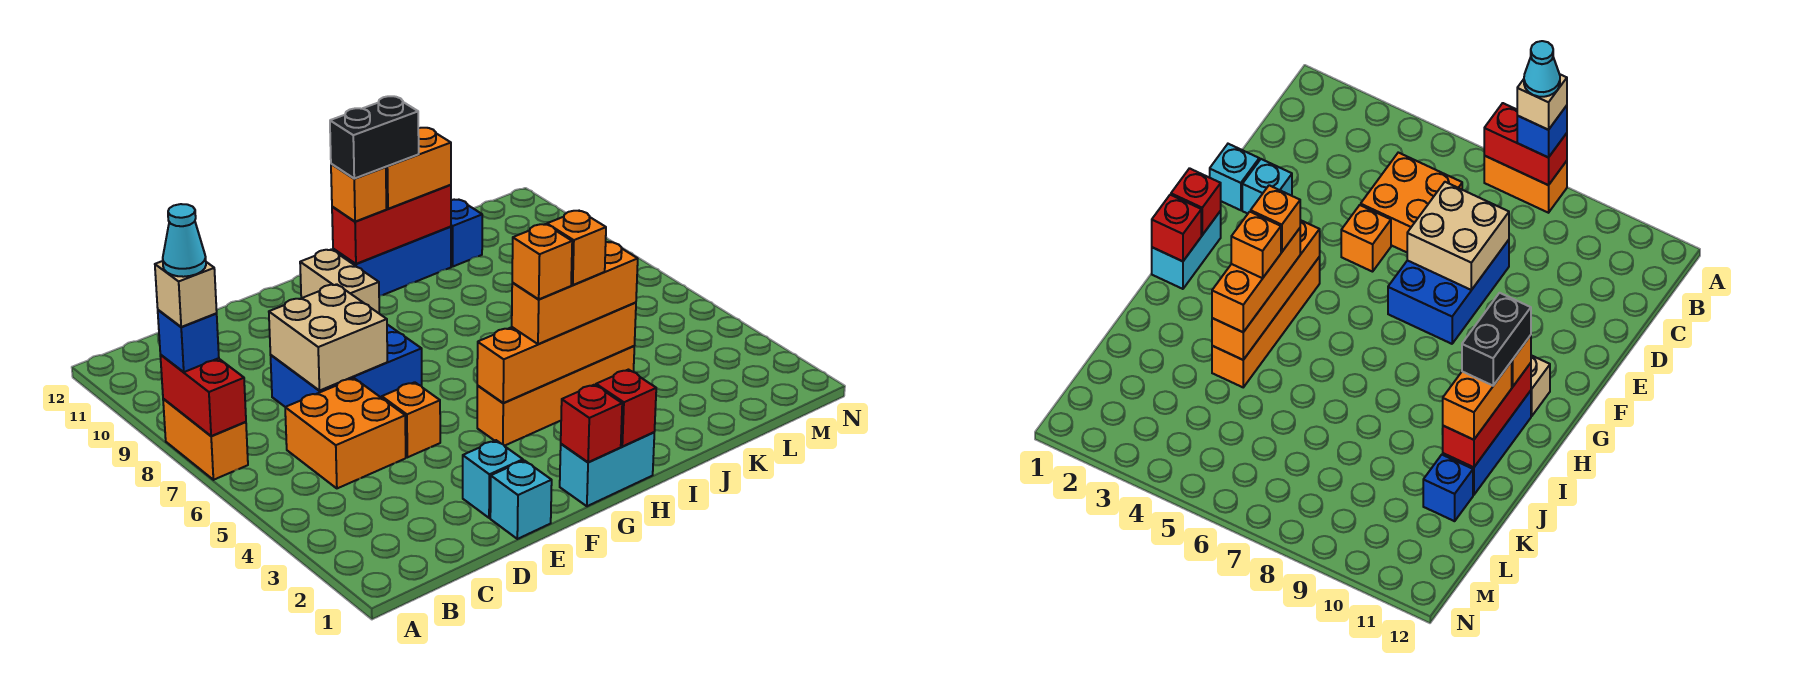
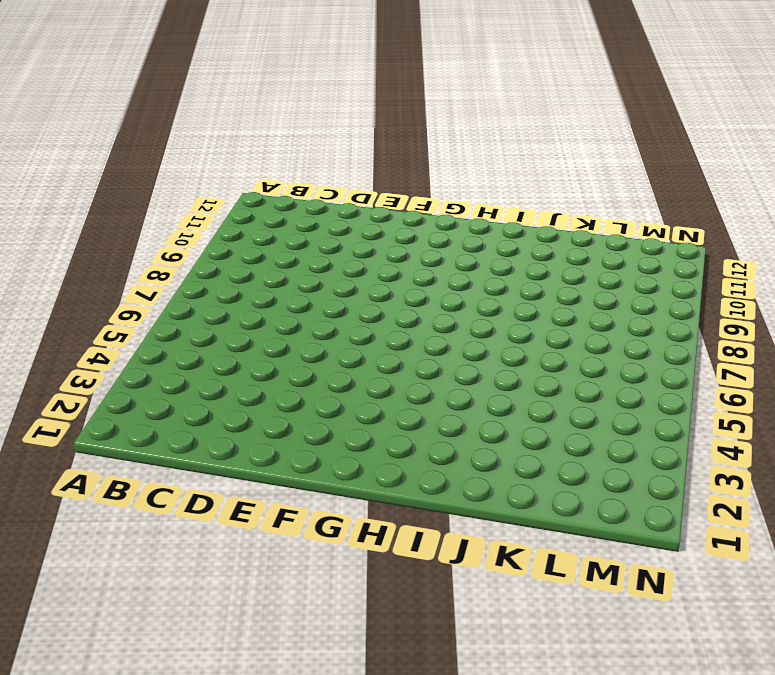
none -> orange brick A7:A8 level 1
none -> orange brick C5:D6 level 1
none -> blue brick D7:F8 level 1

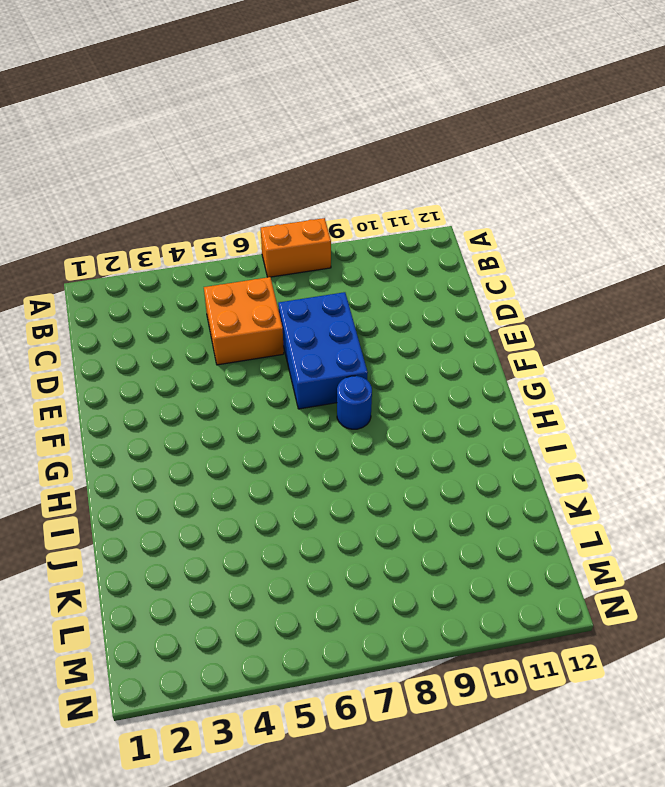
blue round brick G8 level 1 -> none
none -> cyan brick E1 level 1
none -> cyan brick E2 level 1
none -> orange brick E5 level 1

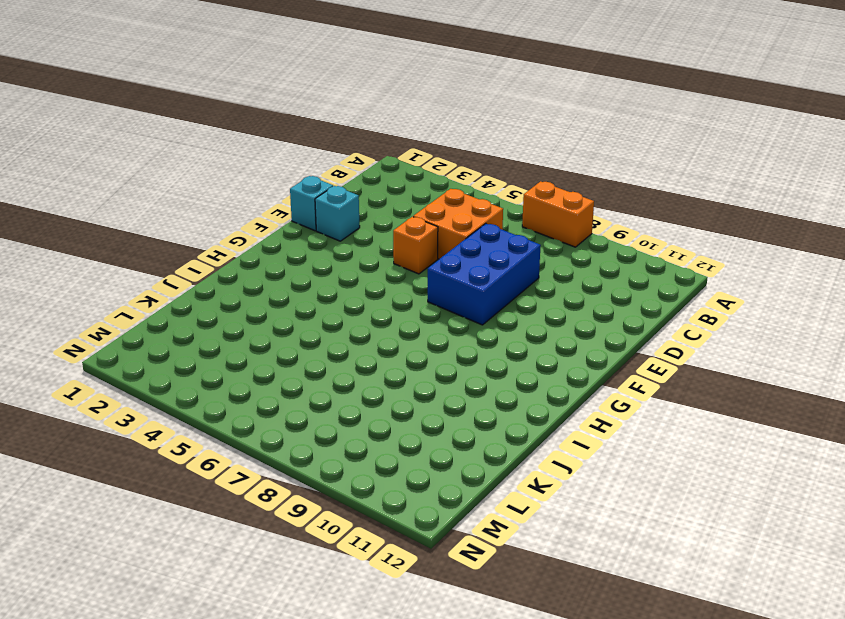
none -> cyan brick G1:H1 level 1
none -> orange brick G4:J4 level 1
none -> tan brick G10:G11 level 1

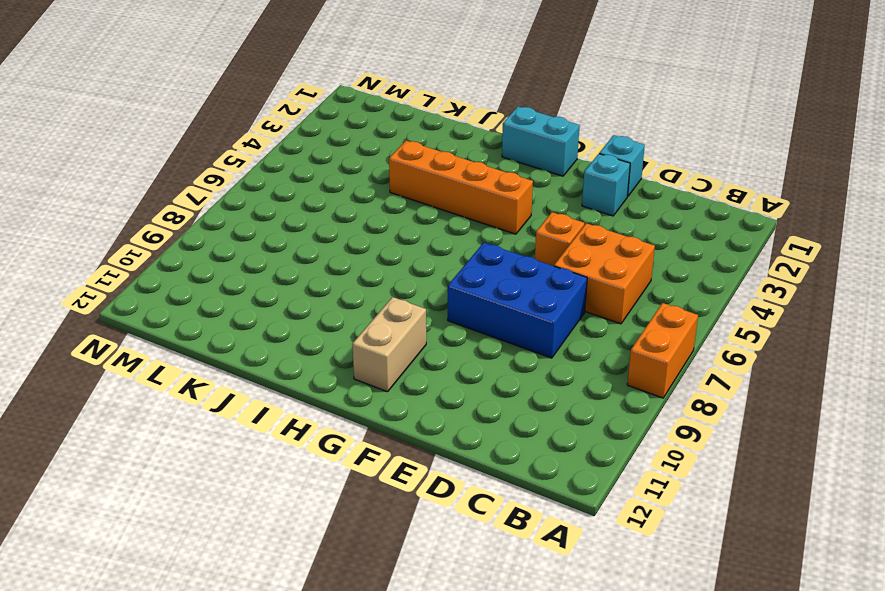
none -> blue brick H11:J11 level 1
none -> blue brick K11 level 1
none -> red brick A7:A8 level 2

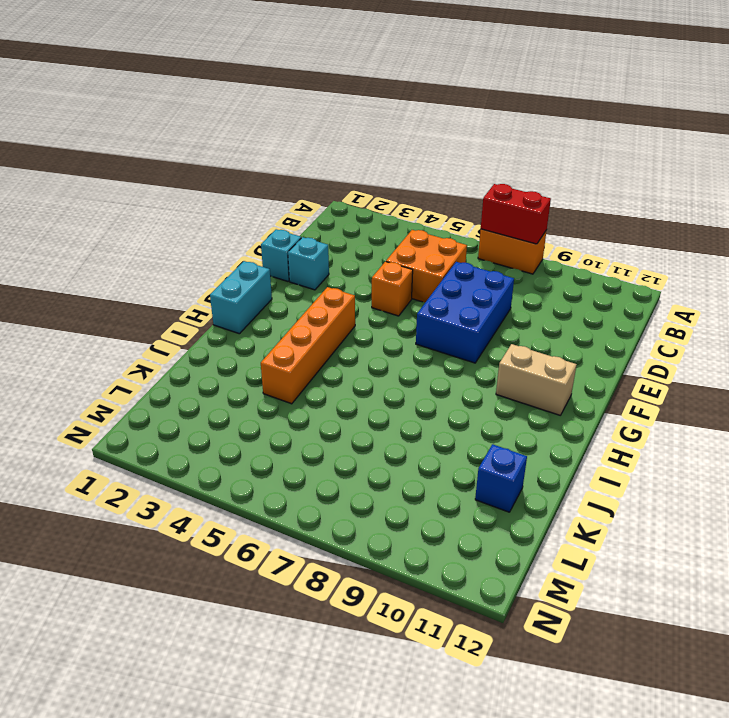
none -> blue brick H11:J11 level 1
none -> tan brick D7:E8 level 2
none -> red brick G1 level 2

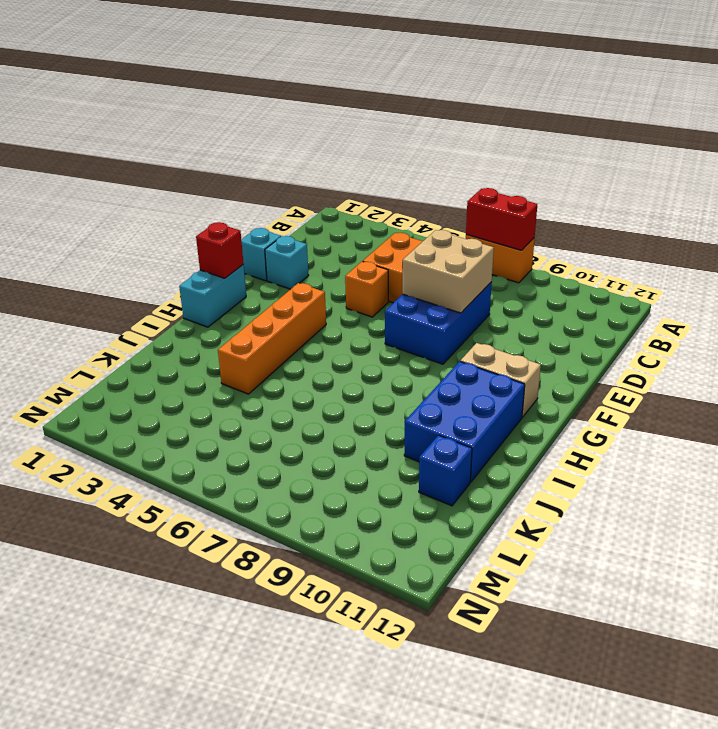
blue brick H10:J11 level 1 -> blue brick H11:J11 level 1
none -> orange brick G4:J4 level 2
none -> red brick H1 level 2
none -> red brick H11:J11 level 2

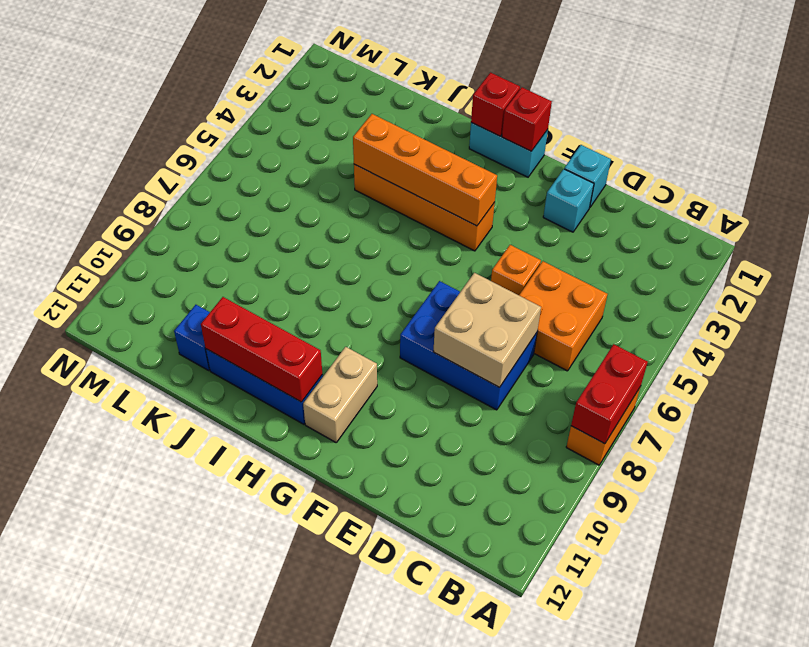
none -> blue brick A8 level 3
none -> orange brick H4:J4 level 3
none -> orange brick H11 level 3

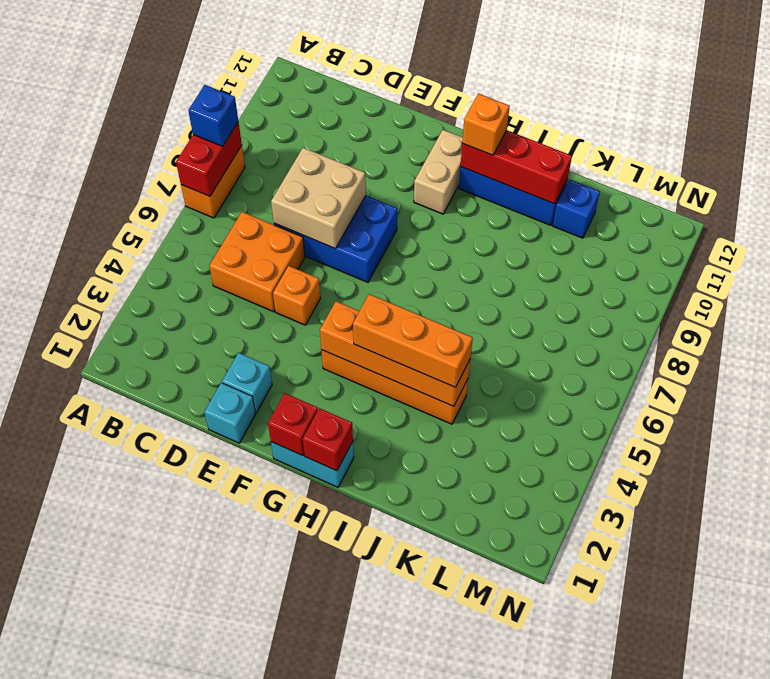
none -> orange brick I11:J11 level 3
none -> tan brick A8 level 4
none -> orange brick H4 level 4

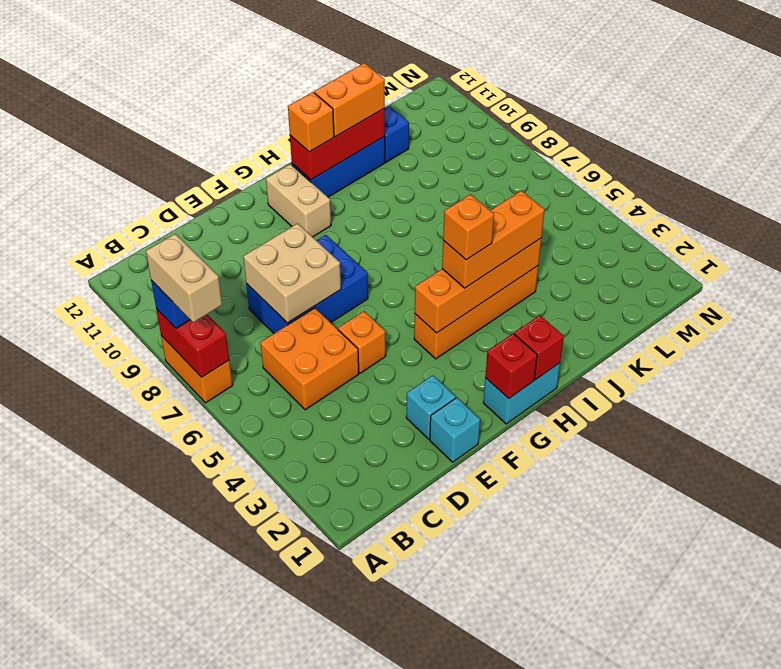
tan brick A7:A8 level 4 -> tan brick A8 level 4
none -> black brick H11:I11 level 4
none -> orange brick I4 level 4
none -> cyan cone A8 level 5

